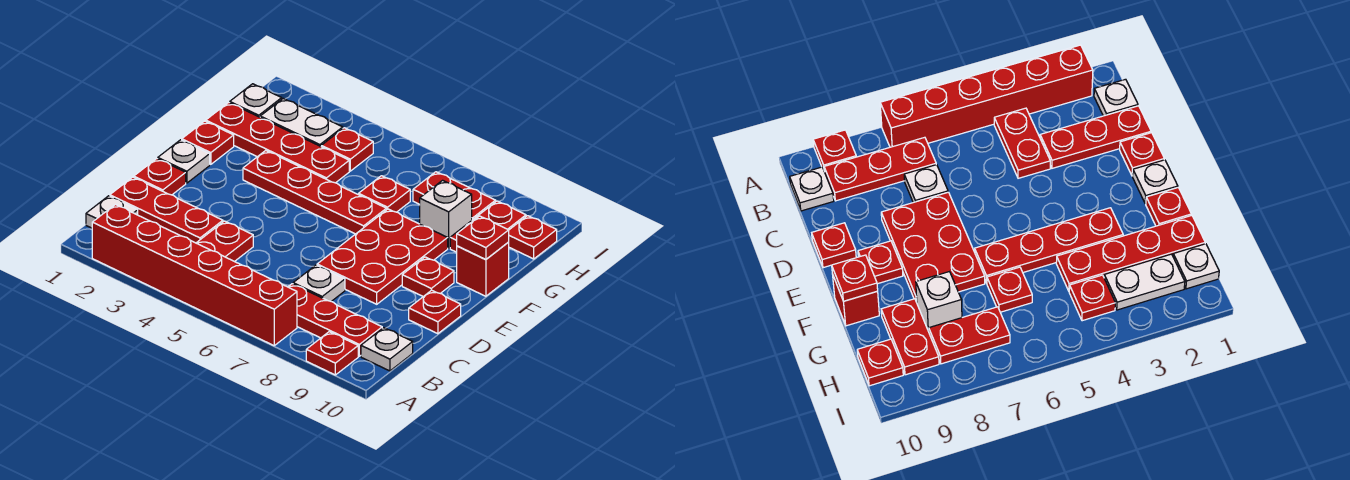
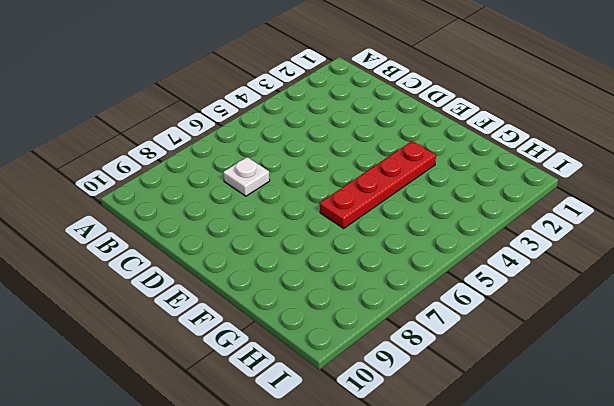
none -> red brick A2:A7 level 1
none -> red plate A9 level 1
none -> white plate B1 level 1

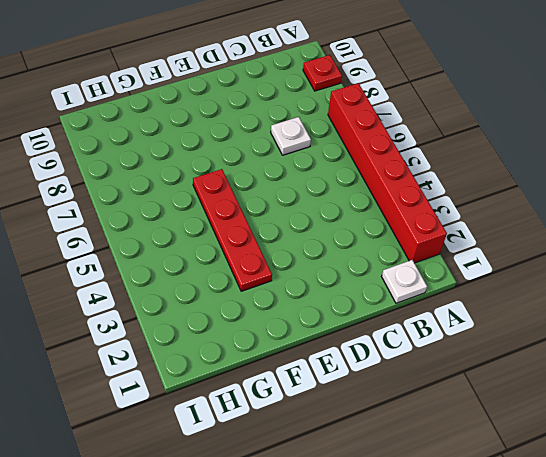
none -> red plate B4:C4 level 1
none -> red plate B7:B9 level 1
none -> white plate B10 level 1

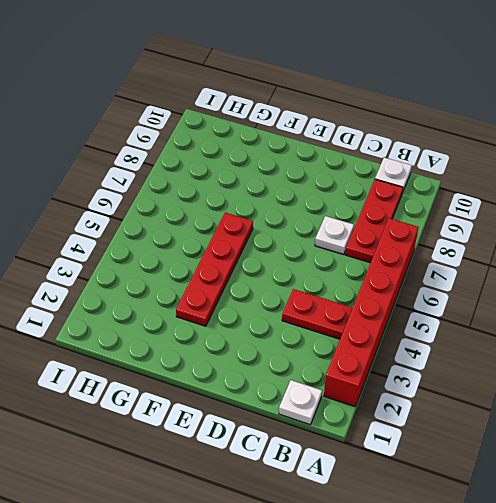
none -> red plate A9 level 1
none -> red plate C1:C3 level 1
none -> red plate D1 level 1

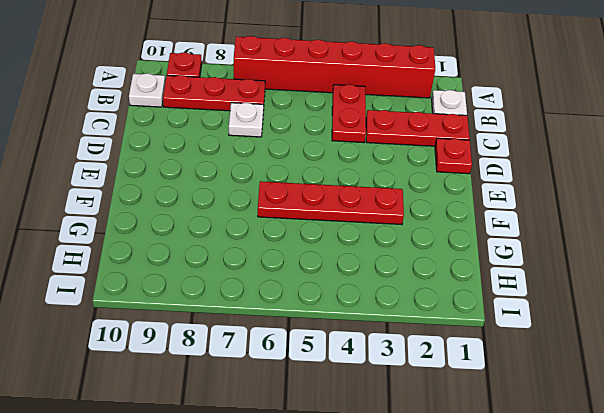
none -> red plate D7:F8 level 1
none -> red plate D10 level 1
none -> white plate E1 level 1

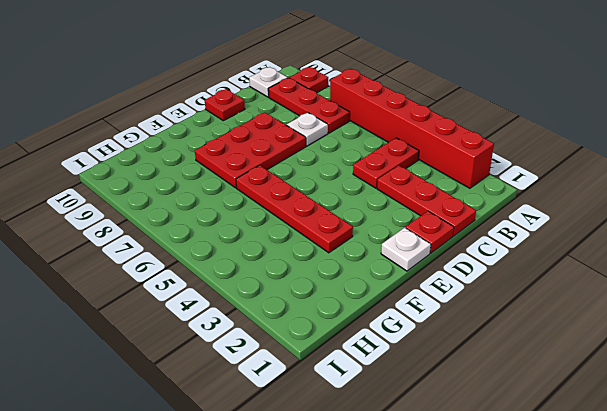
none -> white plate B1 level 1
none -> red plate E9 level 1
none -> red plate F1 level 1

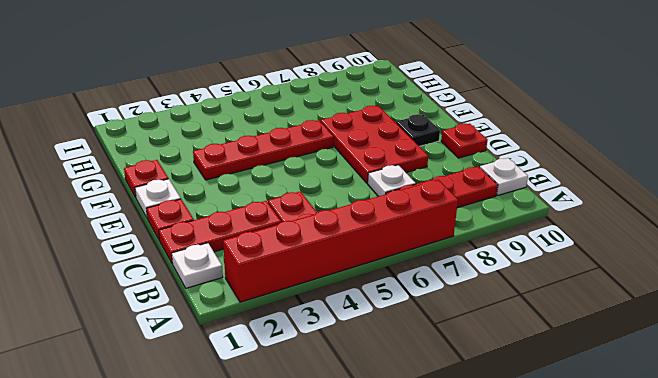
black plate E9 level 1 -> red plate E9 level 1
none -> red plate A9 level 1
none -> red brick F10 level 1
none -> red plate G1:G4 level 1

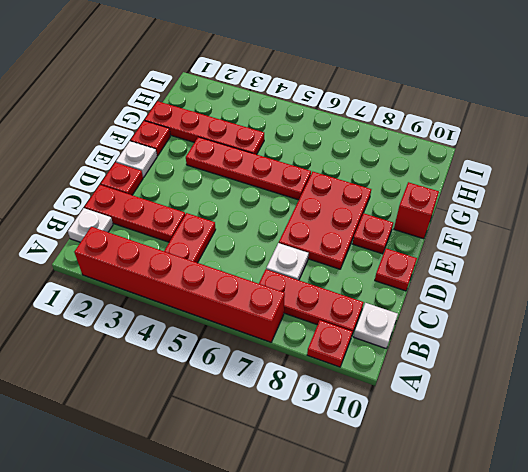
none -> red plate G6 level 1
none -> white brick G8 level 1
none -> red plate G9:H9 level 1

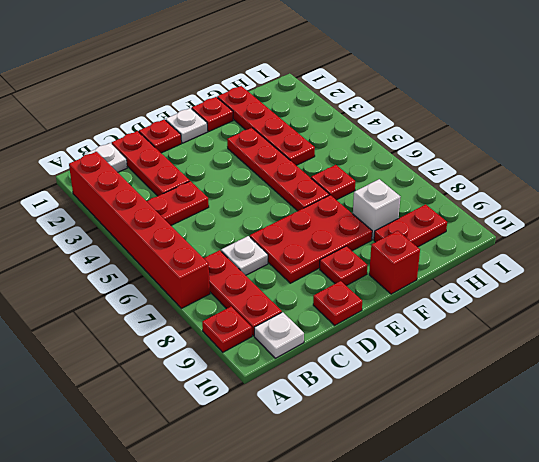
none -> white plate H1 level 1
none -> white plate H2:H3 level 1
none -> red plate H4 level 1

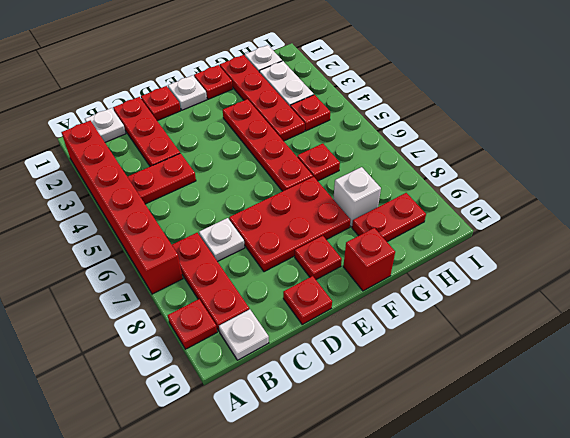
none -> red plate H7:H8 level 1
none -> red plate H10 level 1
none -> red plate F10 level 2

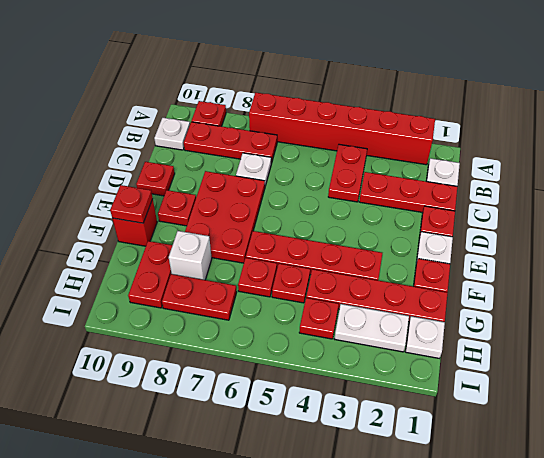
red plate G5 level 1 -> red plate H10 level 1

